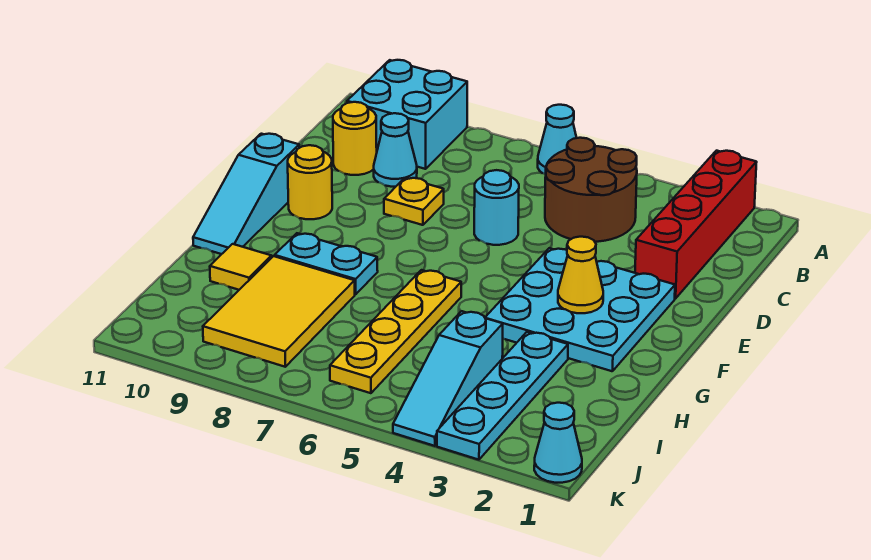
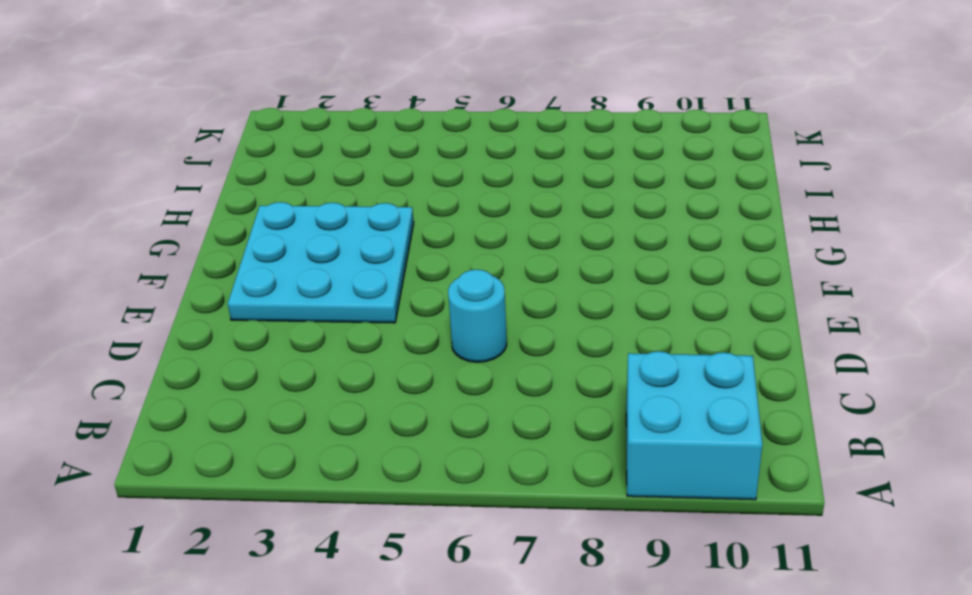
none -> red brick A2:D2 level 1
none -> cyan cone A6 level 1
none -> brown round brick B4:C5 level 1

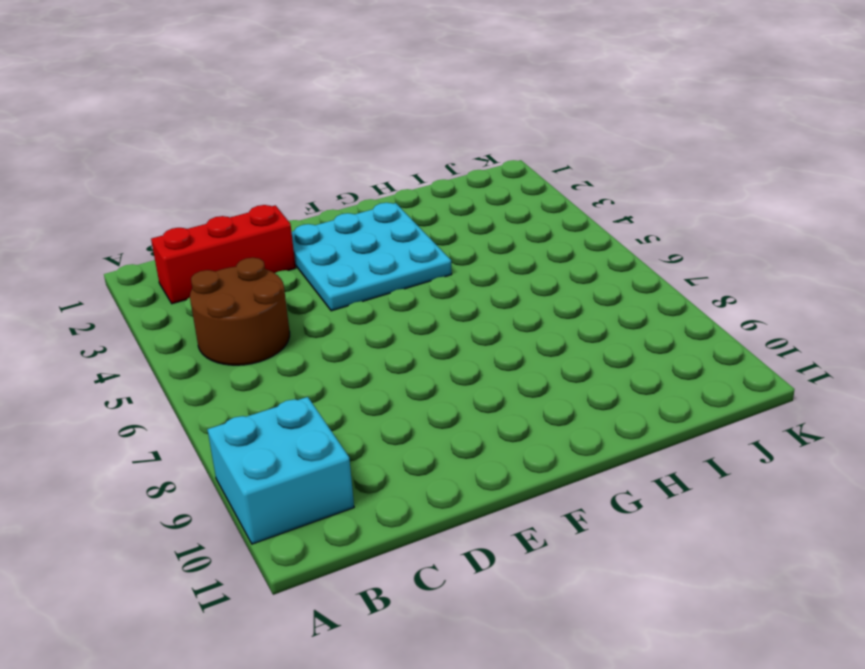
red brick B2:D2 level 1 -> red brick A2:D2 level 1
none -> cyan cone A6 level 1
none -> cyan cone C9 level 1
none -> yellow round brick C10 level 1

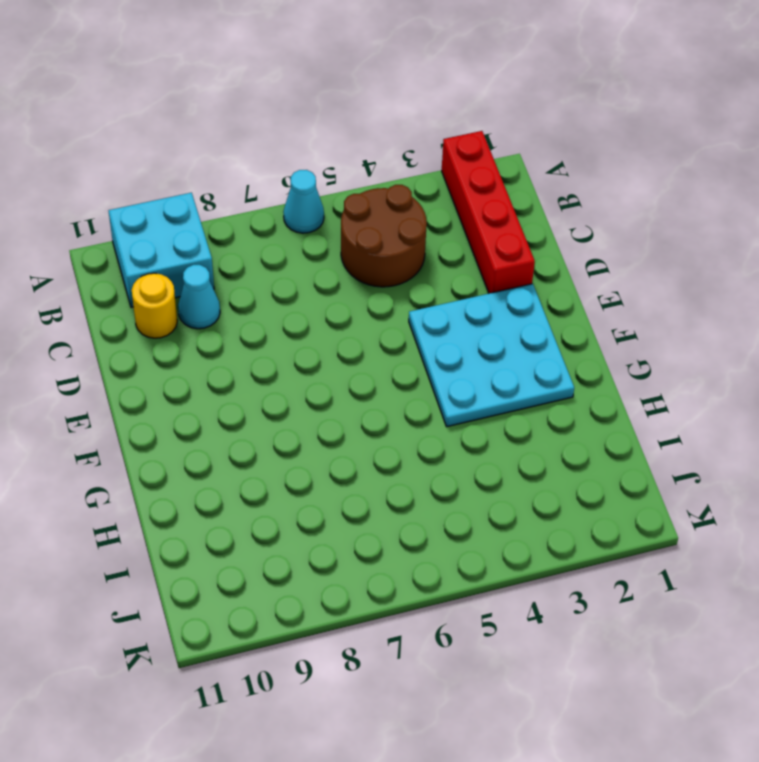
none -> cyan round brick D6 level 1
none -> yellow plate D8 level 1
none -> yellow round brick E10 level 1

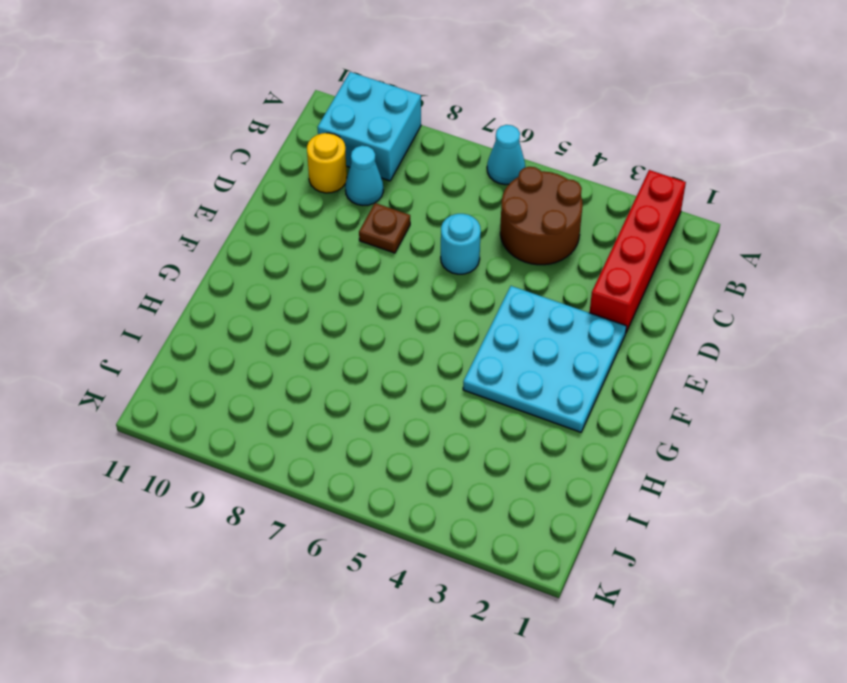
brown plate D8 level 1 -> yellow plate D8 level 1
none -> yellow round brick E10 level 1
none -> cyan slope E11:G11 level 1 top E
none -> yellow plate G6:J6 level 1

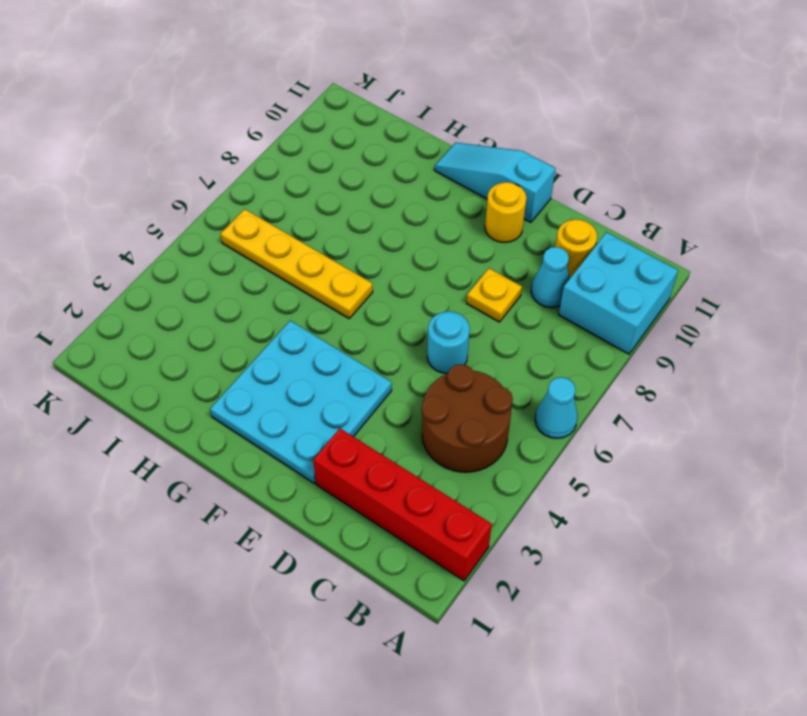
none -> cyan plate G8:G9 level 1
none -> cyan plate H3:K3 level 1
none -> yellow tile H8:J9 level 1

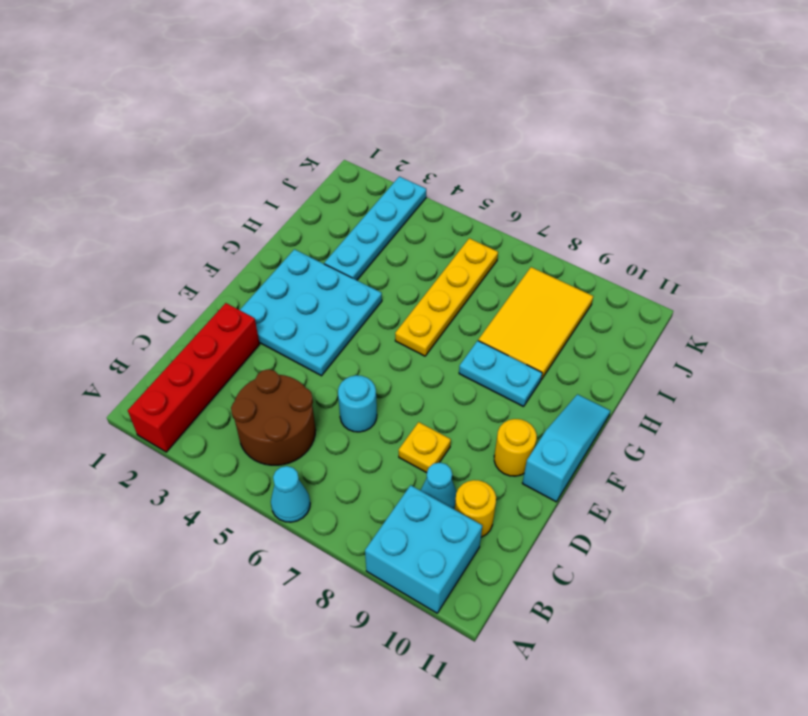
none -> yellow tile H10 level 1
none -> cyan slope I4:K4 level 1 top I
none -> cyan cone K1 level 1

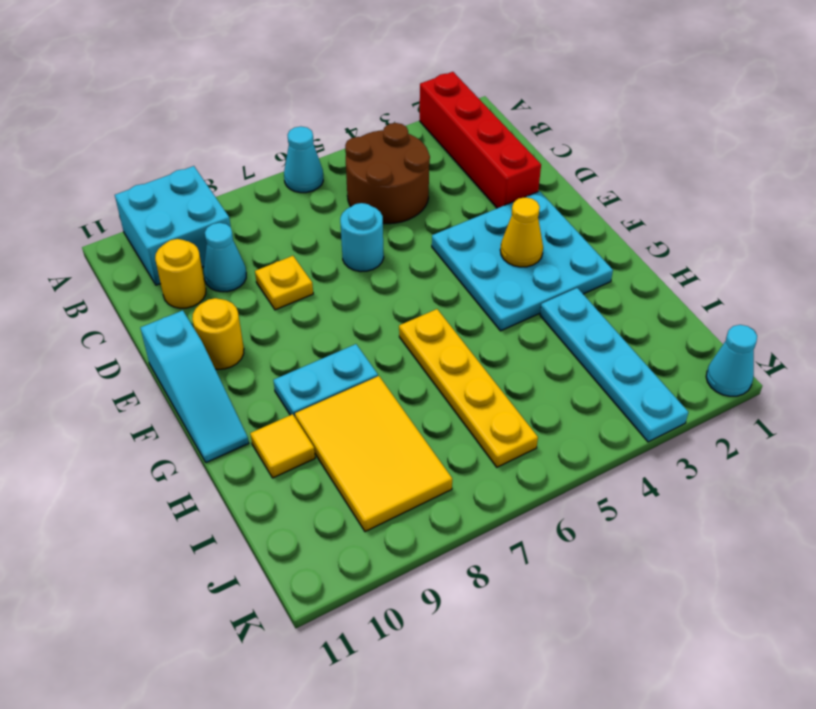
none -> cyan slope I4:K4 level 1 top I

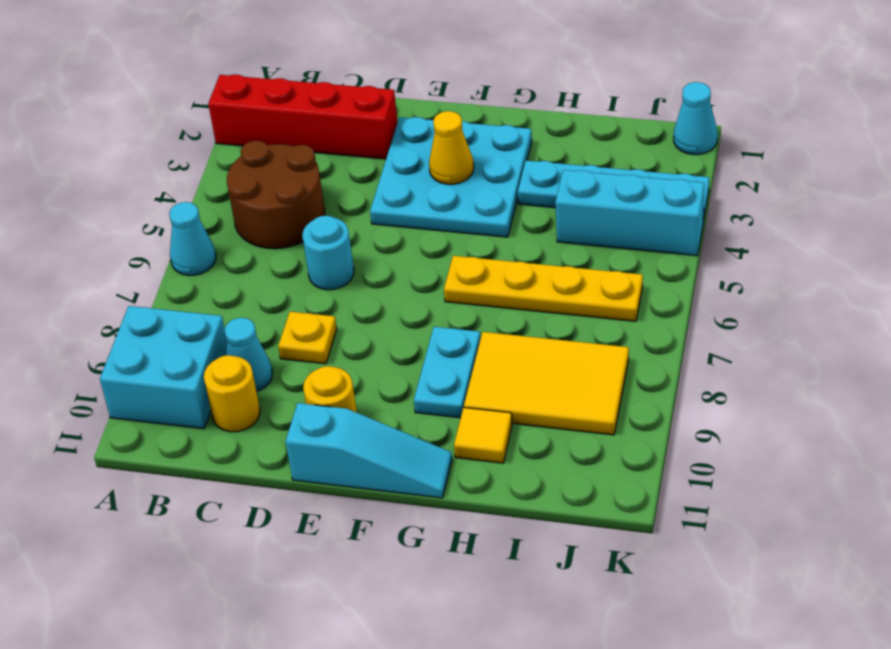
cyan brick I4:K4 level 1 -> cyan slope I4:K4 level 1 top I

